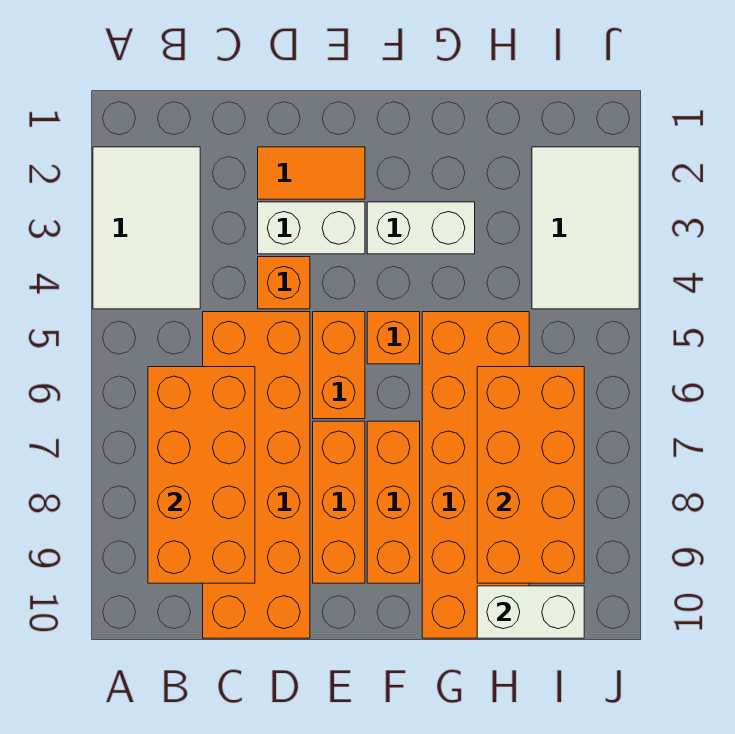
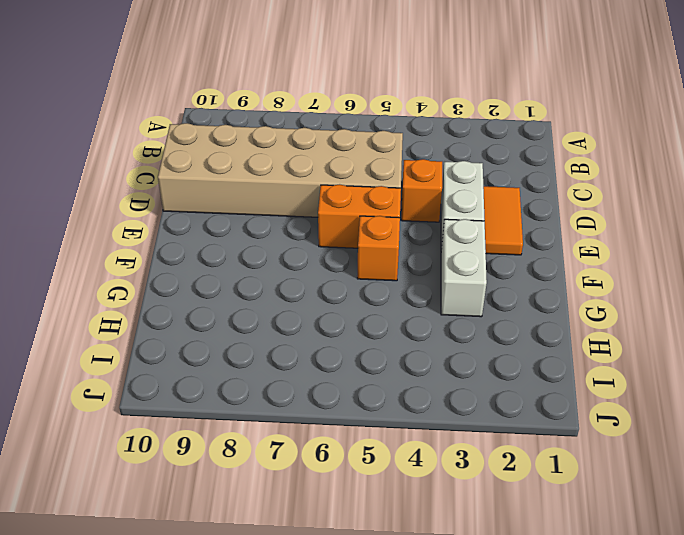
tan brick C5:D10 level 1 -> orange brick C5:D10 level 1
none -> white tile A2:B4 level 1
none -> orange brick E7:E9 level 1
none -> orange brick F7:F9 level 1

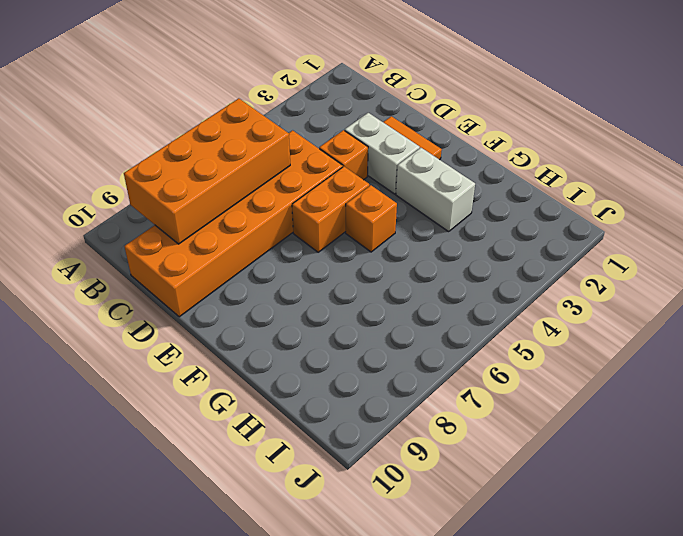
none -> white tile A2:B4 level 1
none -> orange brick E7:E9 level 1
none -> orange brick F7:F9 level 1

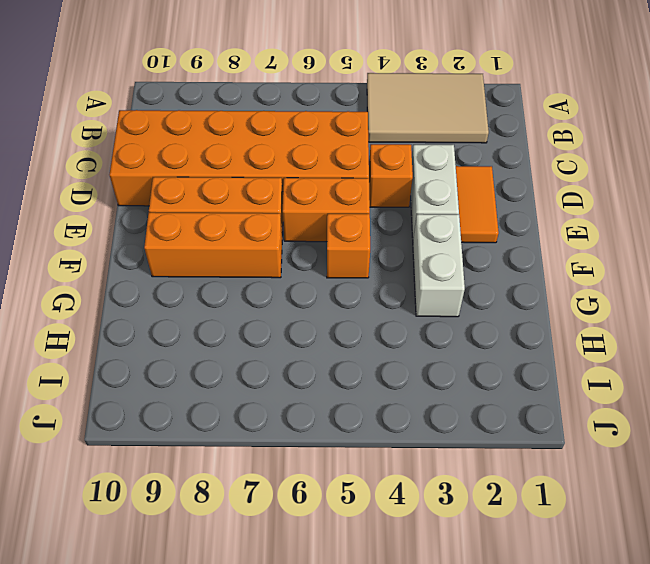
tan tile A2:B4 level 1 -> white tile A2:B4 level 1
none -> orange brick G5:H10 level 1
none -> white tile I2:J4 level 1
none -> orange brick B6:C9 level 2

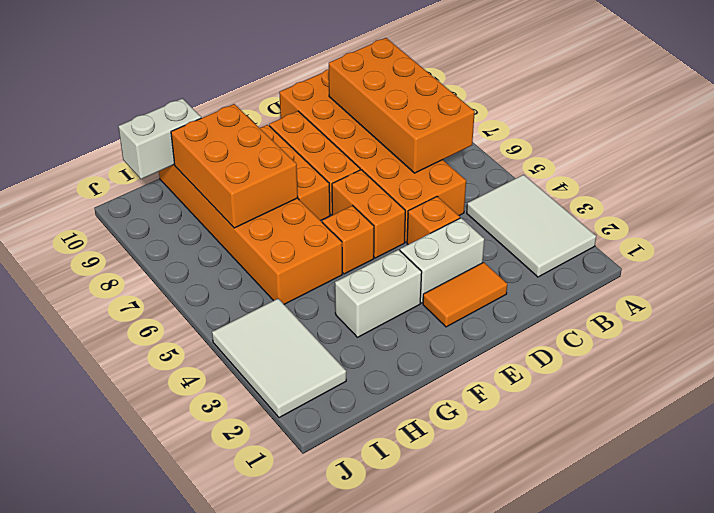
orange brick G7:H9 level 2 -> orange brick H6:I9 level 2

